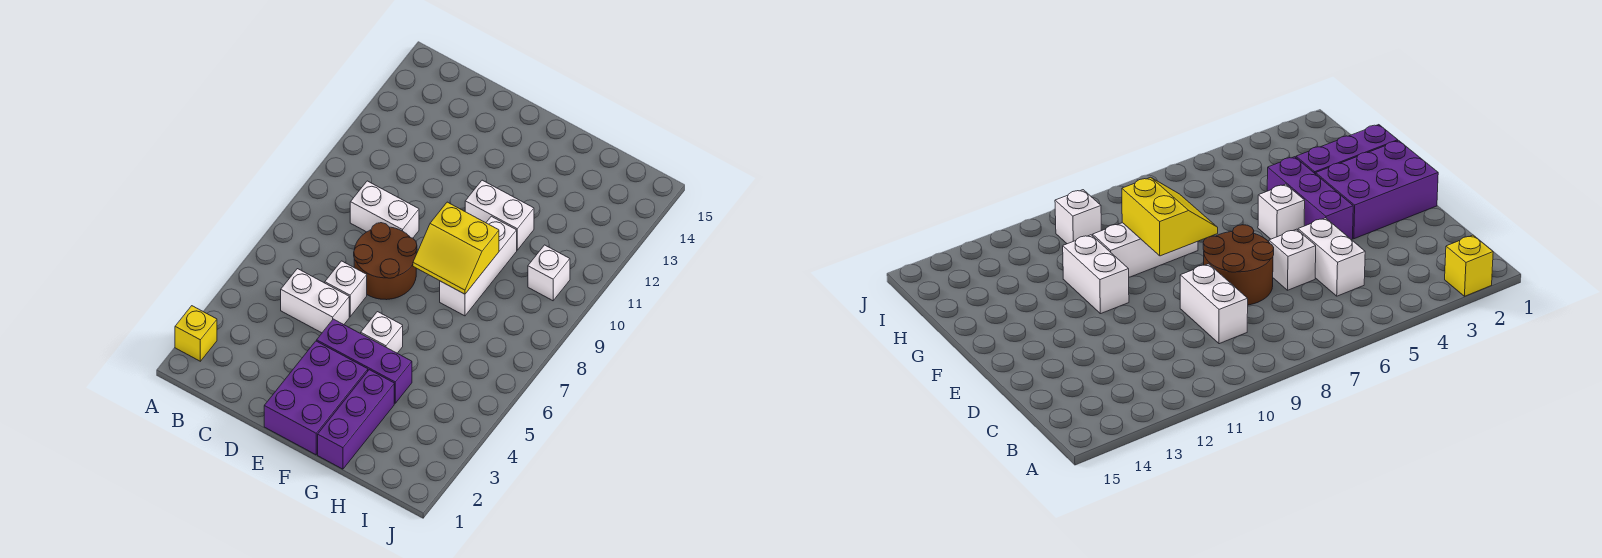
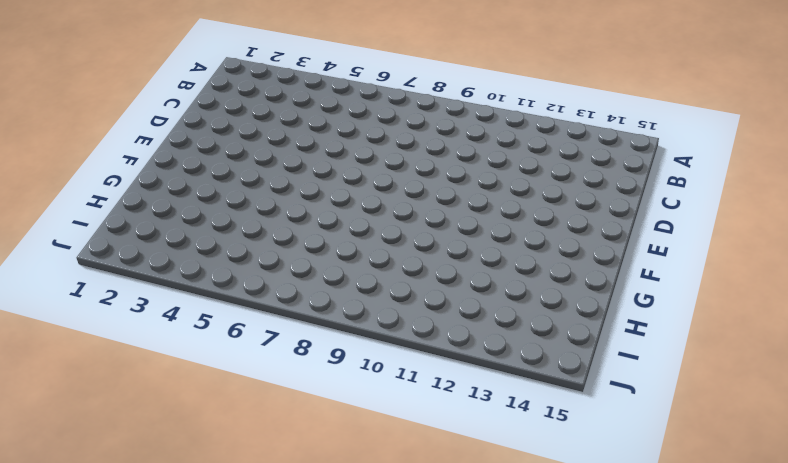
none -> yellow brick A2 level 1
none -> white brick C5:D5 level 1
none -> white brick C9:D9 level 1

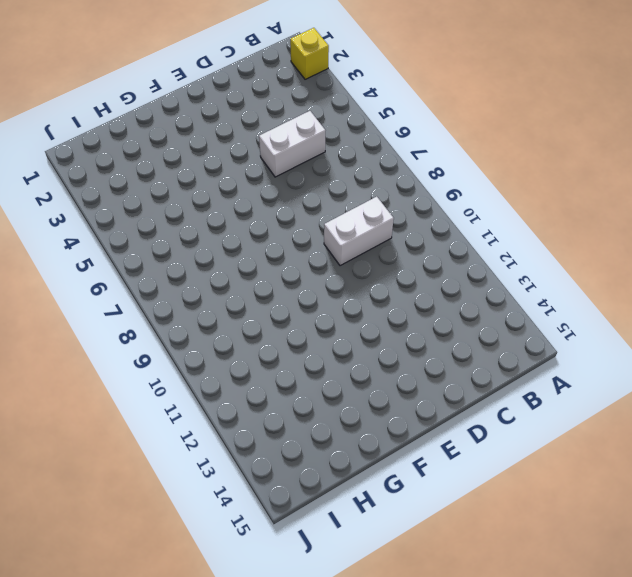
none -> white brick D6 level 1
none -> brown round brick D7:E8 level 1
none -> purple brick E1:F3 level 1

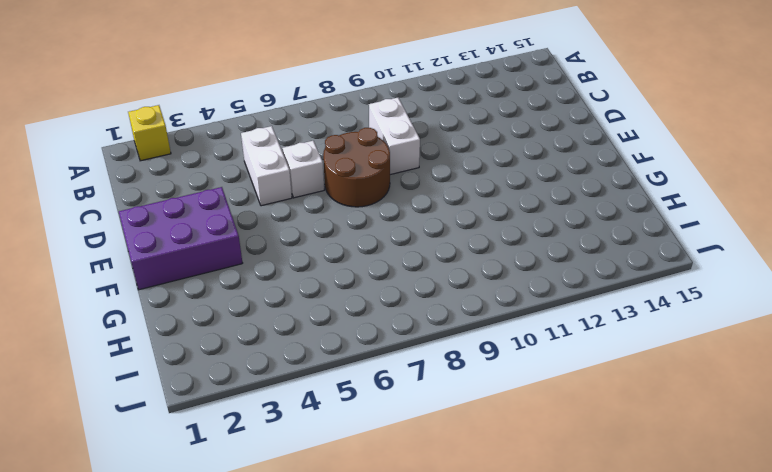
none -> purple brick E4:G4 level 1
none -> white brick F5 level 1
none -> white brick F11:G11 level 1

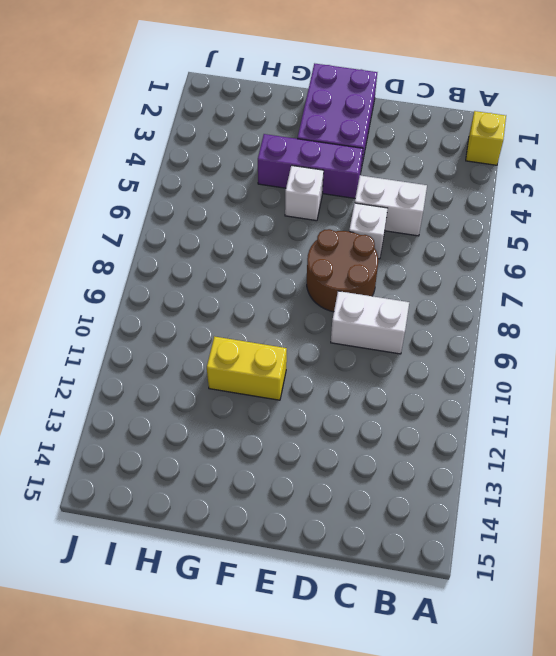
yellow brick F11:G11 level 1 -> white brick F11:G11 level 1
none -> purple brick G1:G3 level 1
none -> white brick G8:G10 level 1
none -> white brick I10 level 1

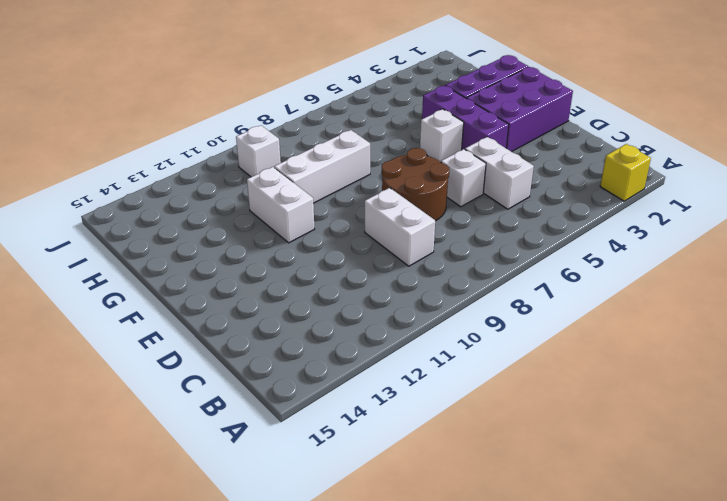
none -> yellow slope F8:G9 level 2 top 9

